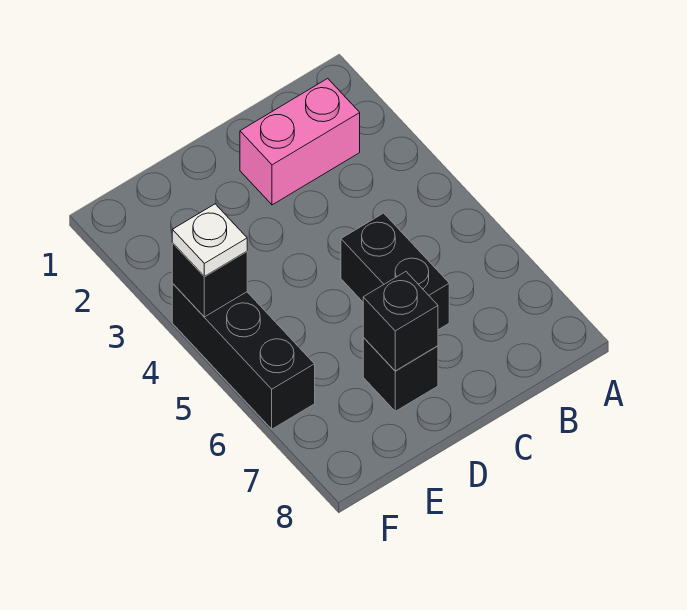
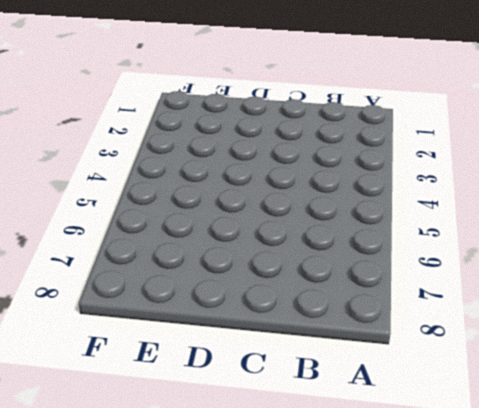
none -> pink brick B2:C2 level 1
none -> black brick C5:C6 level 1

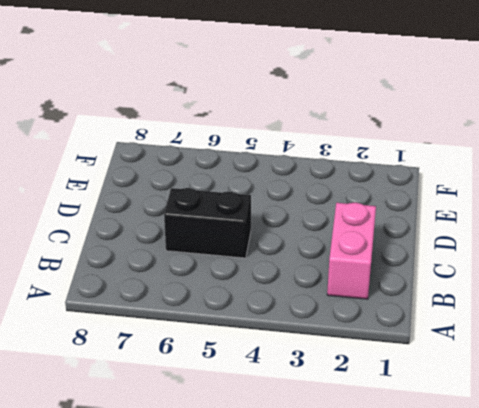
none -> black brick D7 level 1
none -> black brick F4:F6 level 1

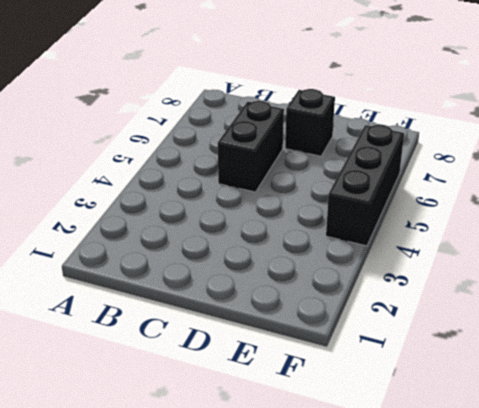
none -> pink brick B2:C2 level 1
none -> black brick D7 level 2

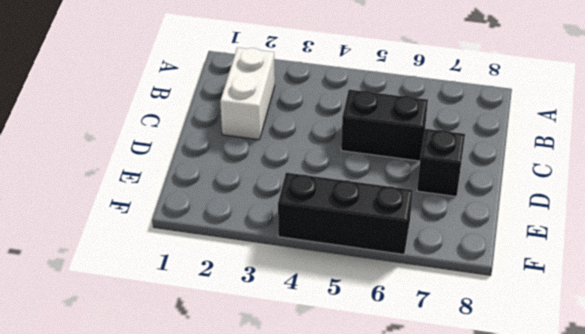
white brick B2:C2 level 1 -> pink brick B2:C2 level 1
none -> black brick D7 level 2
none -> black brick F4 level 2

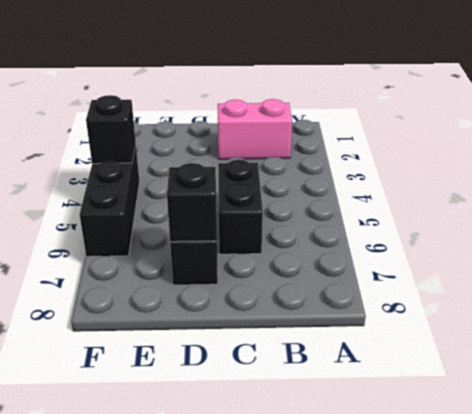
none -> white plate F4 level 3

